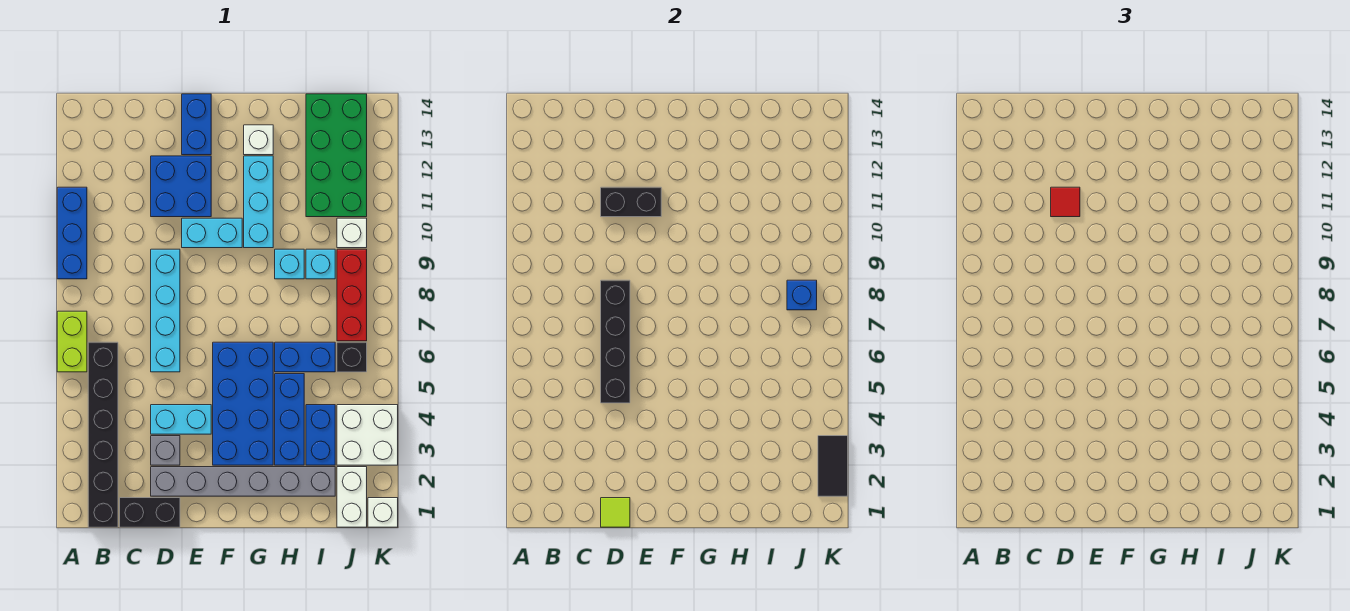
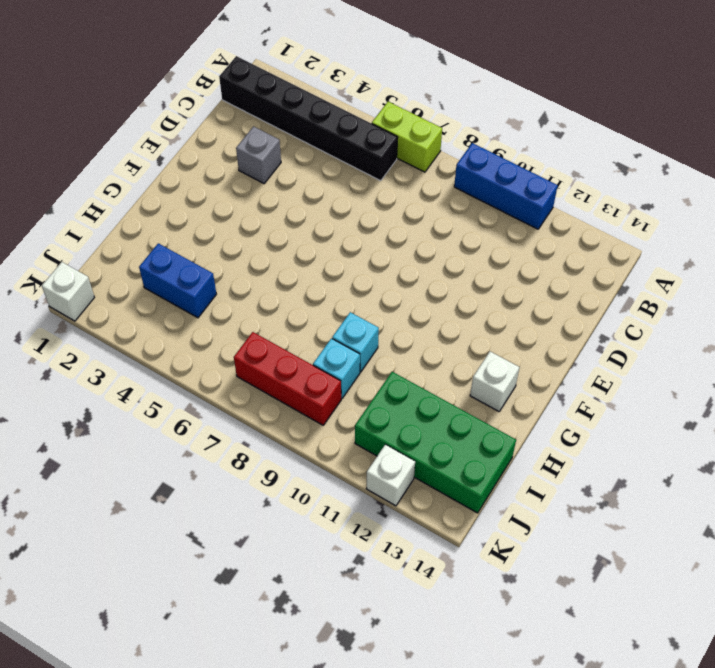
white brick K12 level 1 -> white brick J10 level 1
none -> black brick C1:D1 level 1
none -> grey brick D2:I2 level 1
none -> cyan brick D4:E4 level 1
none -> cyan brick D6:D9 level 1

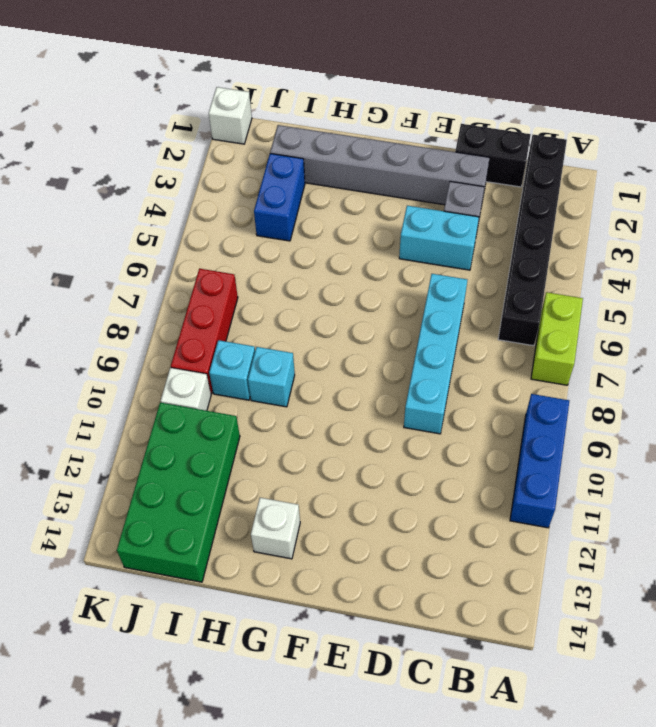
none -> blue brick D11:E12 level 1
none -> cyan brick E10:F10 level 1
none -> blue brick E13:E14 level 1
none -> blue brick F3:G6 level 1

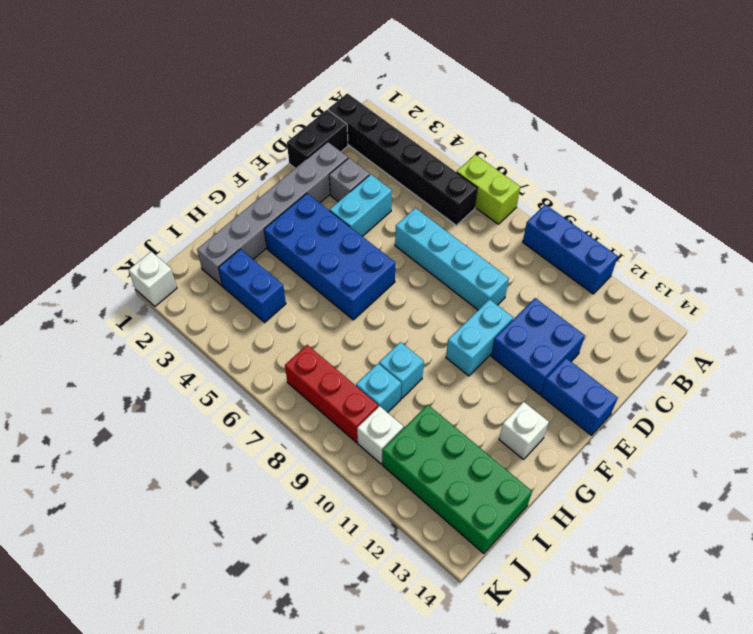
none -> cyan brick G10:G12 level 1
none -> blue brick H3:H5 level 1
none -> blue brick H6:I6 level 1
none -> white brick J1:J2 level 1

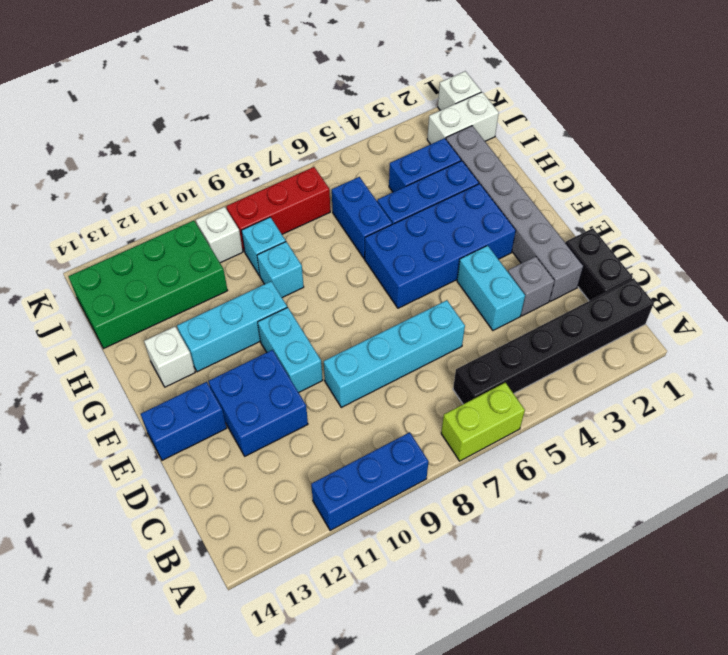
none -> white brick J3:K4 level 1
none -> black brick J6 level 1
none -> lime tile D1 level 2
none -> black brick D5:D8 level 2

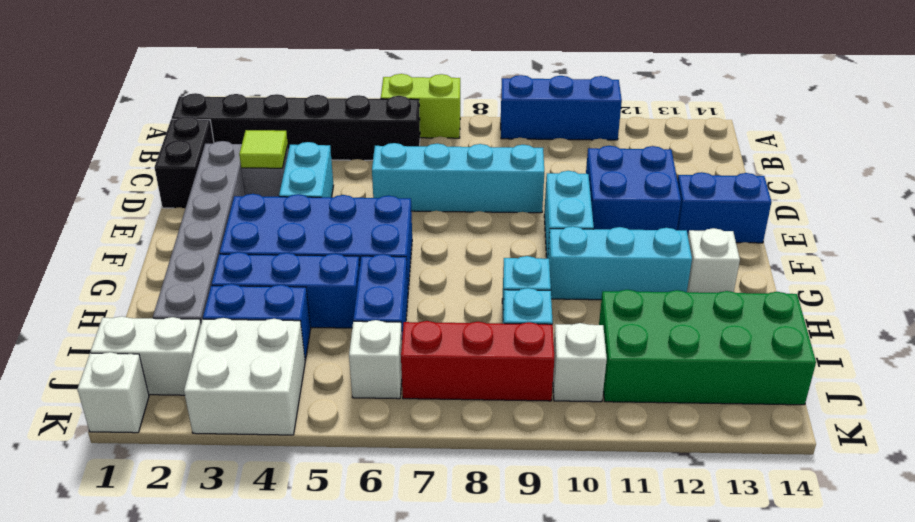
lime tile D3 level 2 -> lime tile D1 level 2
white brick J6 level 1 -> black brick J6 level 1
none -> black brick D5:D8 level 2
none -> black brick D11:E11 level 2
none -> blue brick J8 level 2
none -> black tile K2:K3 level 2

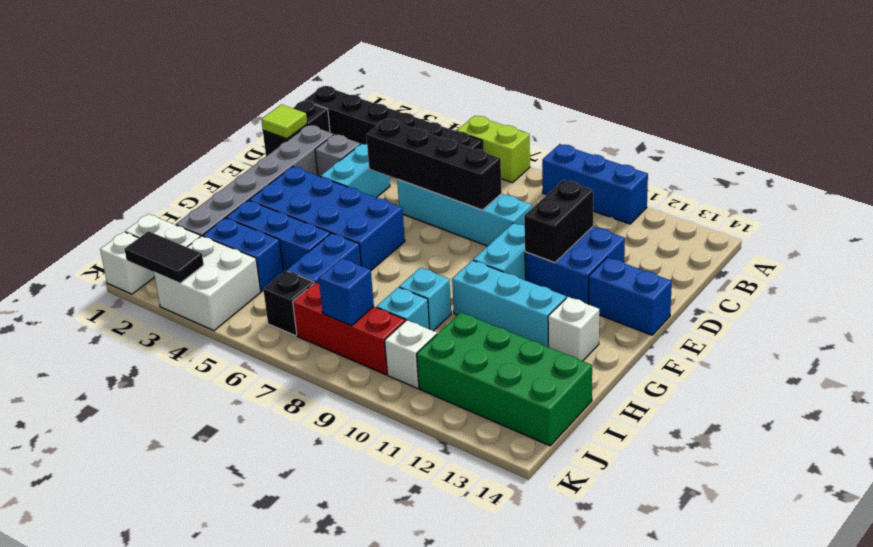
none -> red tile D11 level 3

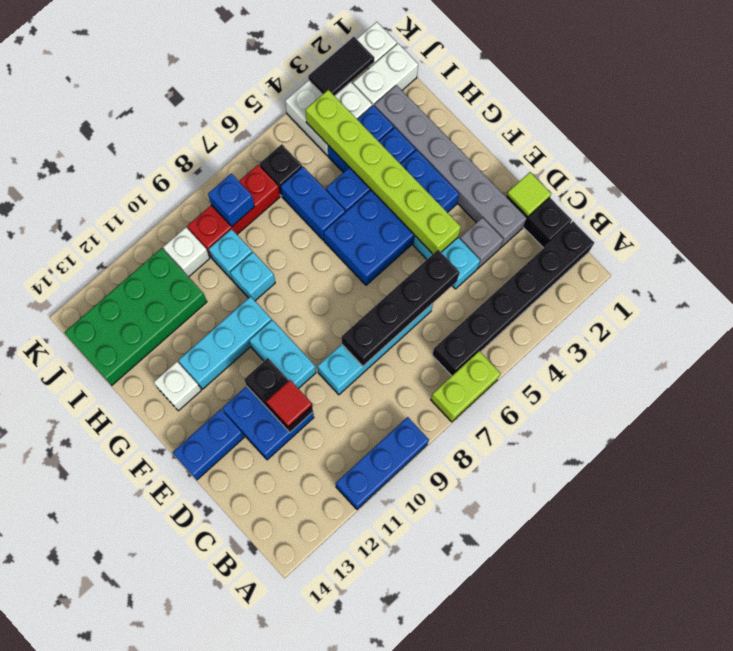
lime brick E4:J4 level 2 -> none

